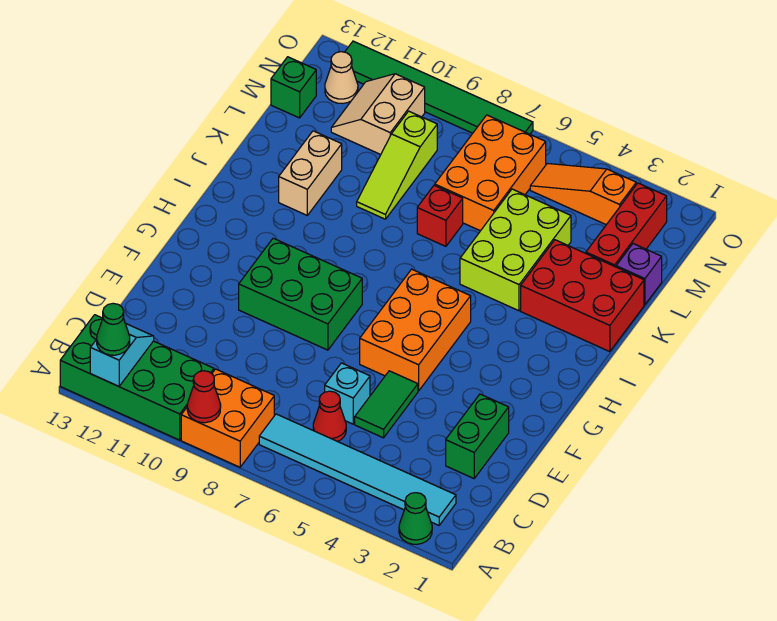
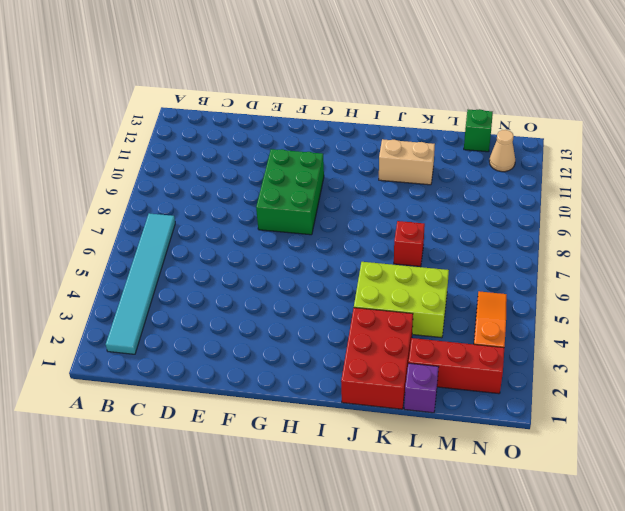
none -> green cone A2 level 1
none -> orange brick A8:B9 level 1
none -> green brick A10:B13 level 1

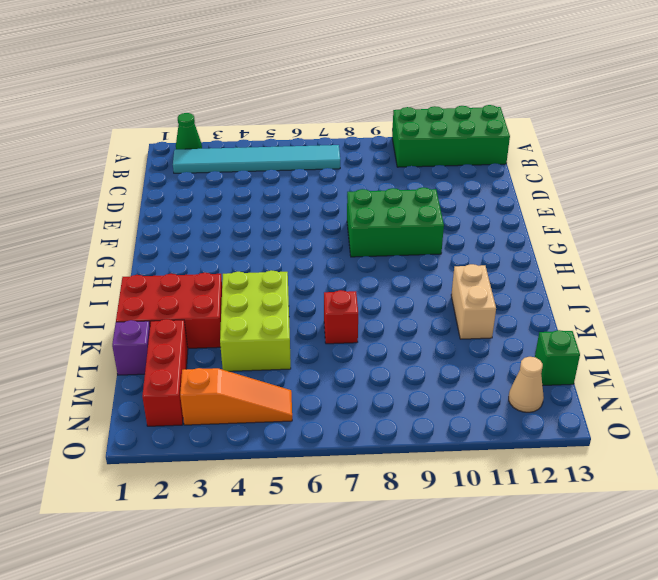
none -> orange brick A8:B9 level 1
none -> red cone C6 level 1
none -> green brick D2:E2 level 1

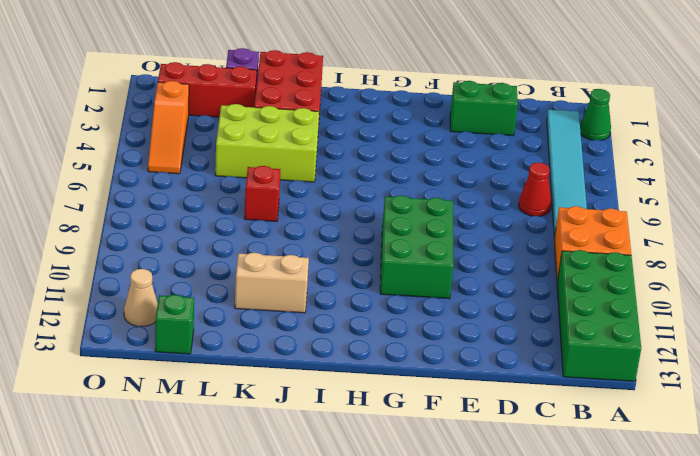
none -> green tile D5:E5 level 1
none -> cyan brick D6 level 1
none -> orange brick F5:H6 level 1

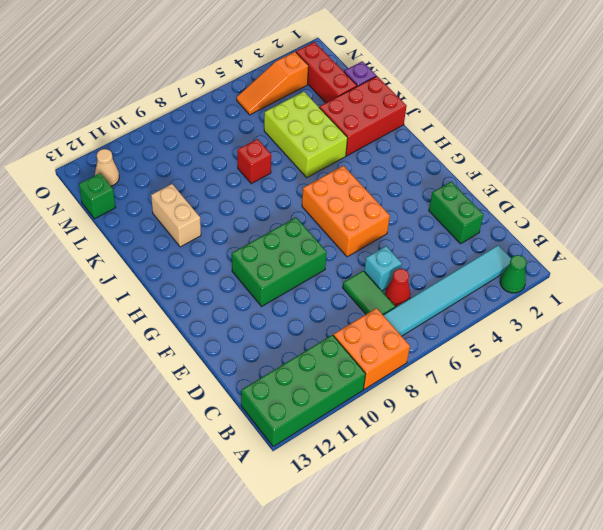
green tile C7:D7 level 1 -> green tile D5:E5 level 1
none -> lime slope K9:M9 level 1 top M
none -> orange brick L6:N7 level 1
none -> tan slope M10:N11 level 1 top 10

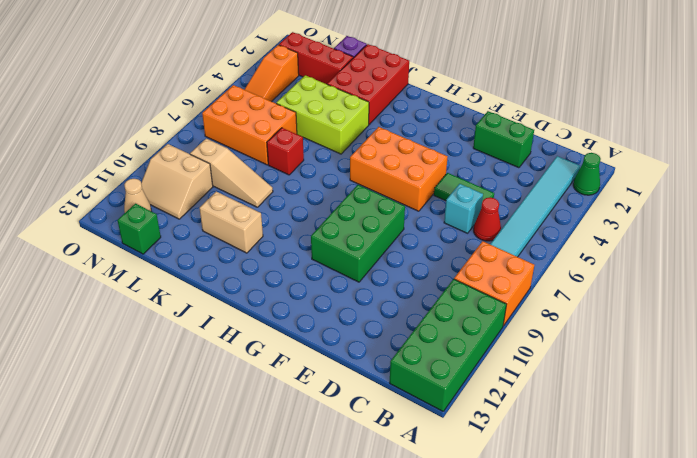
tan slope K9:M9 level 1 top M -> lime slope K9:M9 level 1 top M
none -> green tile O7:O12 level 1
none -> red cone A9 level 2
none -> cyan slope A12:B12 level 2 top A

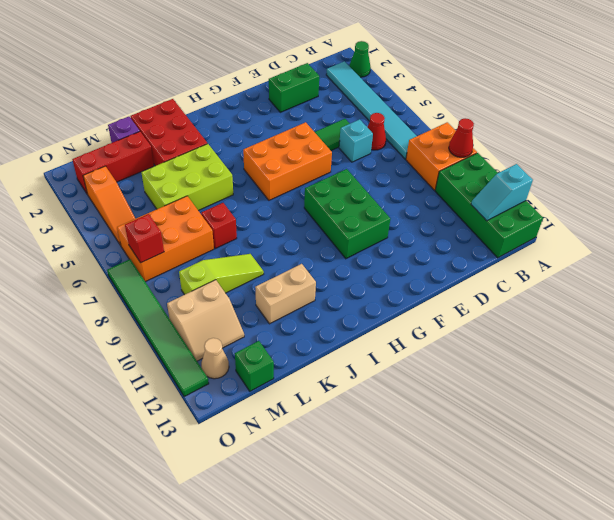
red brick N7 level 2 -> none
none -> green cone A12 level 3

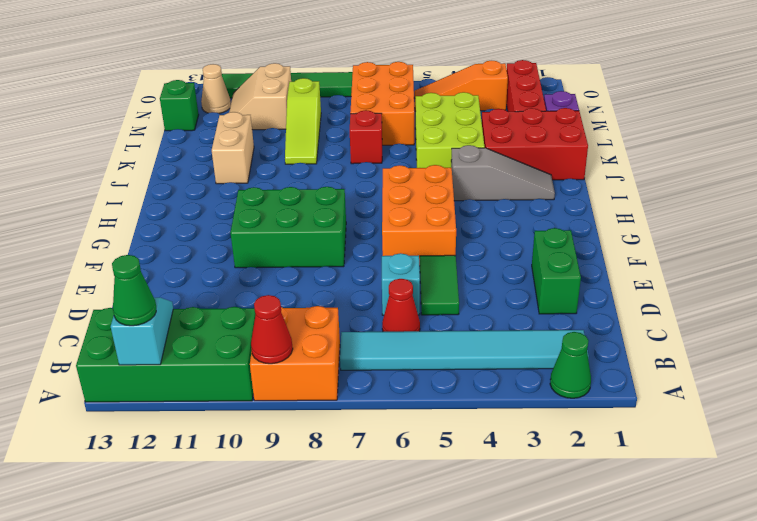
grey slope I2:I4 level 1 top 4 -> none

